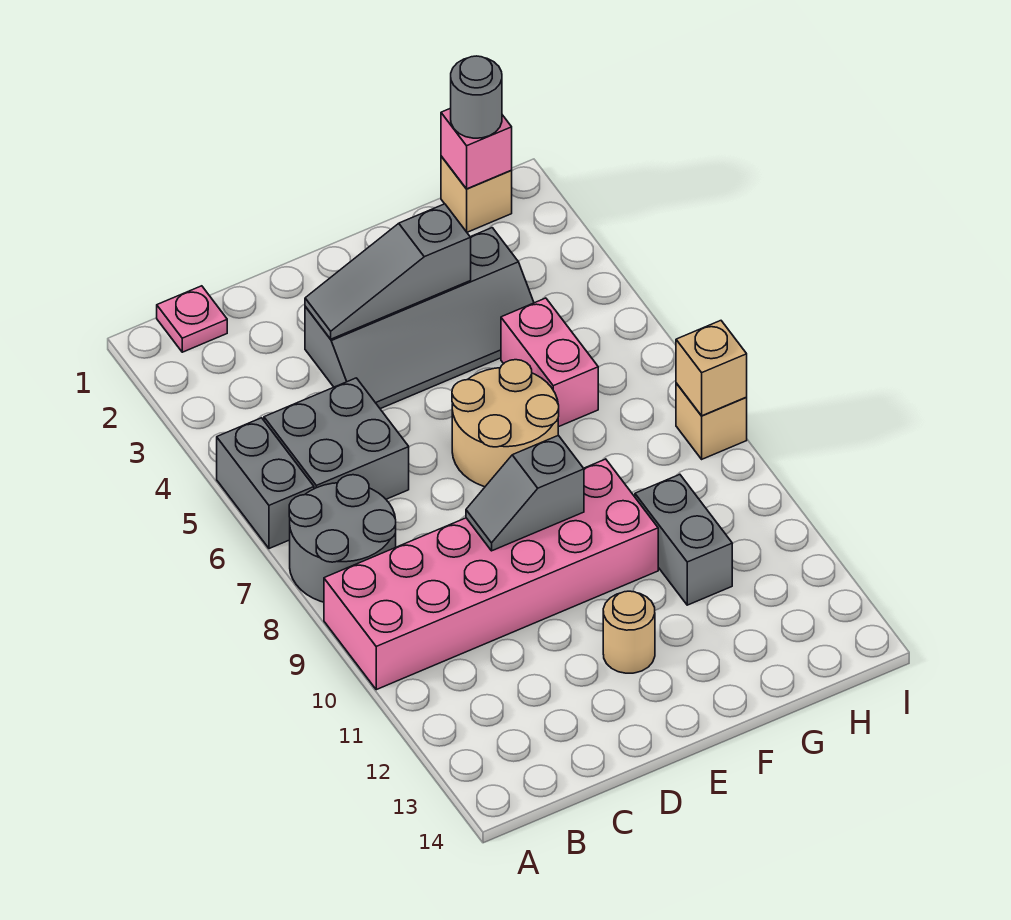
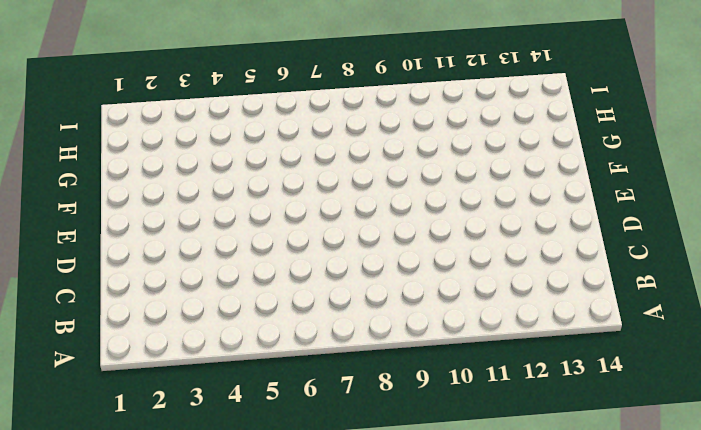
none -> grey brick A5:A6 level 1
none -> grey round brick A7:B8 level 1
none -> pink brick A9:F10 level 1

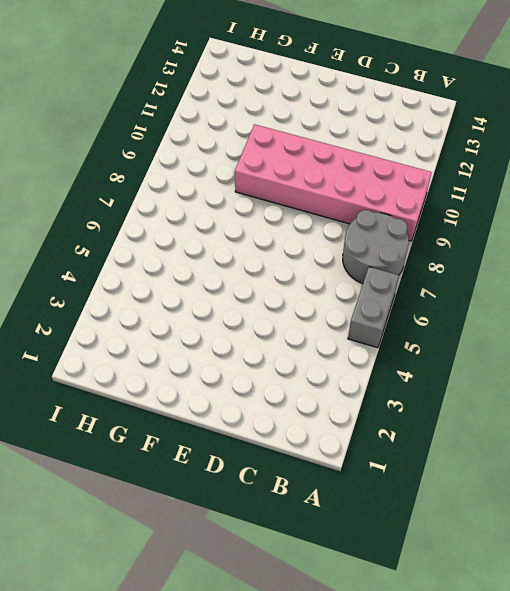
none -> pink plate B1 level 1
none -> grey brick B5:C6 level 1
none -> grey slope D3:G4 level 1 top 3

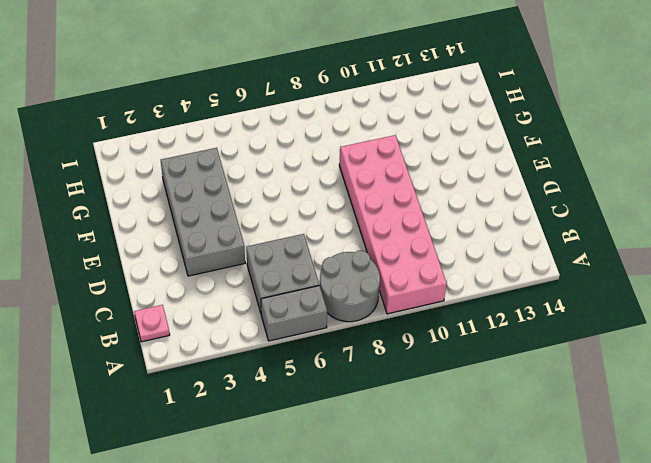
grey brick D3:G4 level 1 -> grey slope D3:G4 level 1 top 3
none -> tan round brick E6:F7 level 1
none -> tan round brick E12 level 1
none -> pink brick G5:G6 level 1

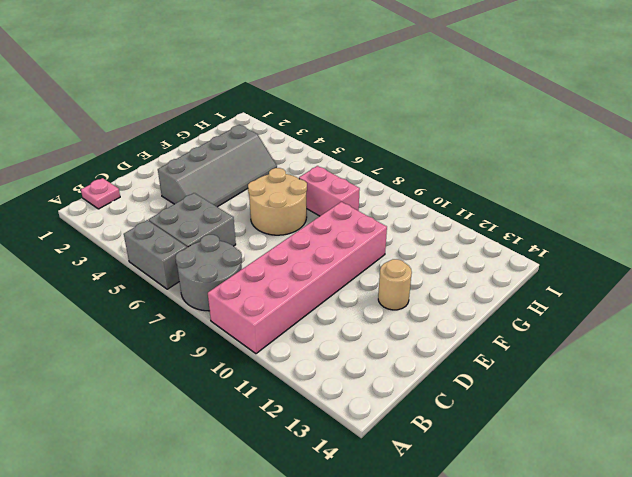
pink brick G7:G8 level 1 -> pink brick G5:G6 level 1
none -> grey brick G10:G11 level 1
none -> tan brick H1 level 1
none -> tan brick I8 level 1

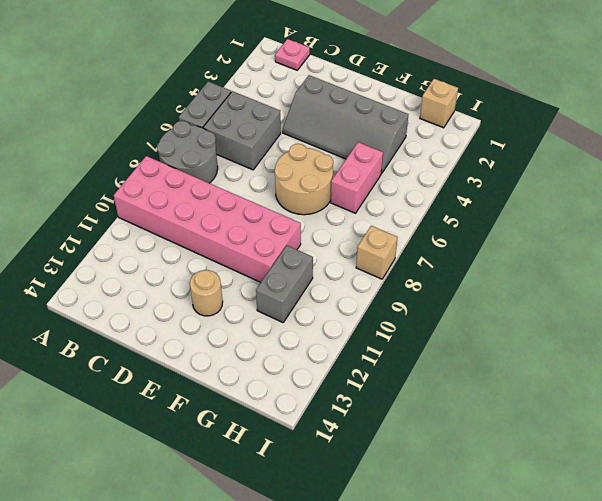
none -> grey slope D3:F3 level 2 top F
none -> grey slope D9:E9 level 2 top E
none -> pink brick H1 level 2

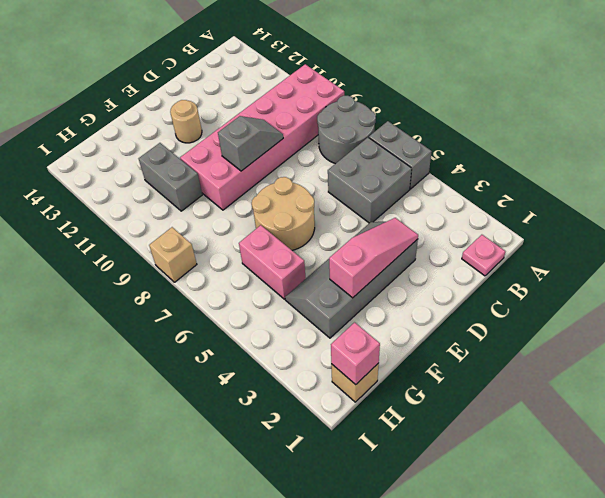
pink slope D3:F3 level 2 top F -> grey slope D3:F3 level 2 top F
none -> tan brick I8 level 2
none -> grey round brick H1 level 3

